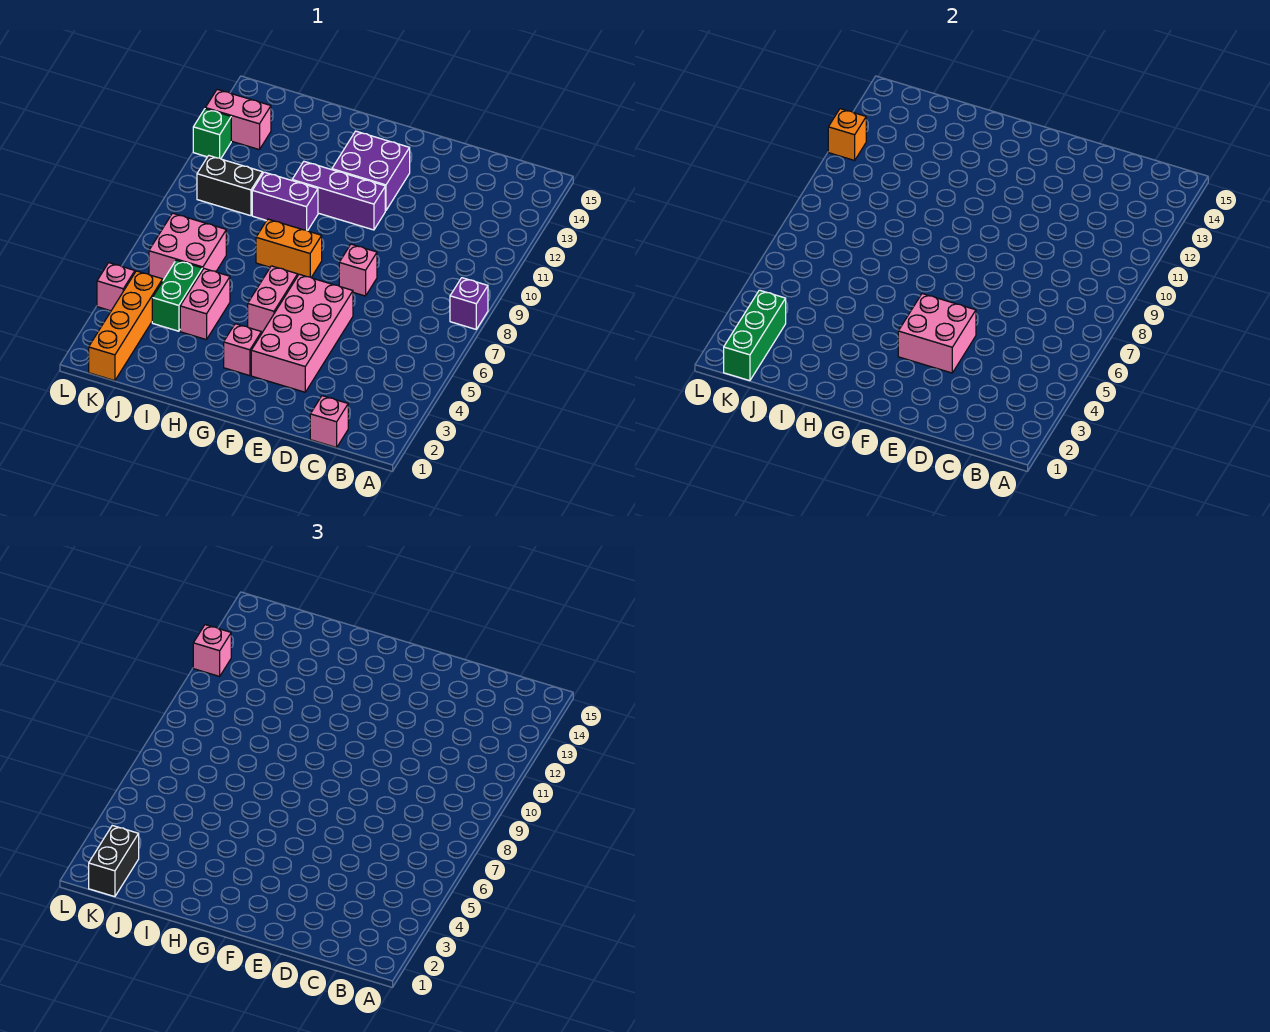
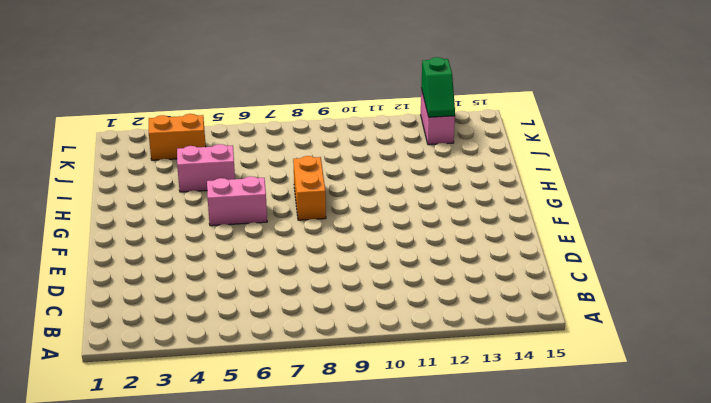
orange brick K3:K4 level 1 -> orange brick K1:K4 level 1
green slope K13:L13 level 2 top L -> none
none -> purple brick A8 level 1
none -> pink brick C1 level 1
none -> pink brick E3:F6 level 1

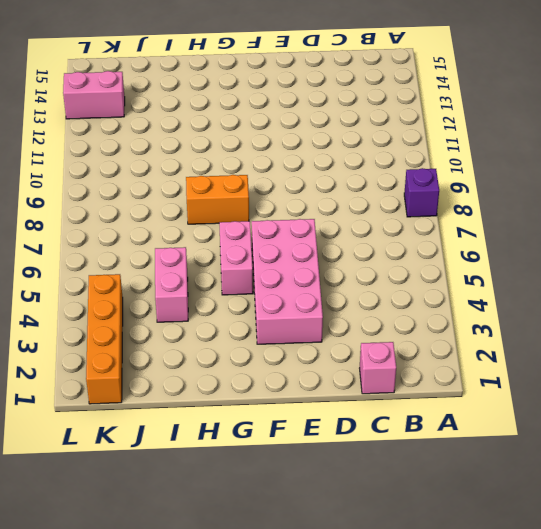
none -> pink brick E8 level 1
none -> purple brick F11:H11 level 1
none -> purple brick F12:G13 level 1

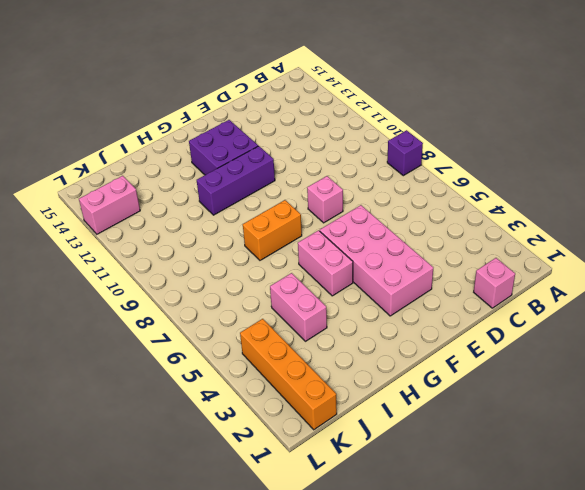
none -> pink brick G3 level 1
none -> purple brick H10:I10 level 1
none -> green brick J4:J5 level 1

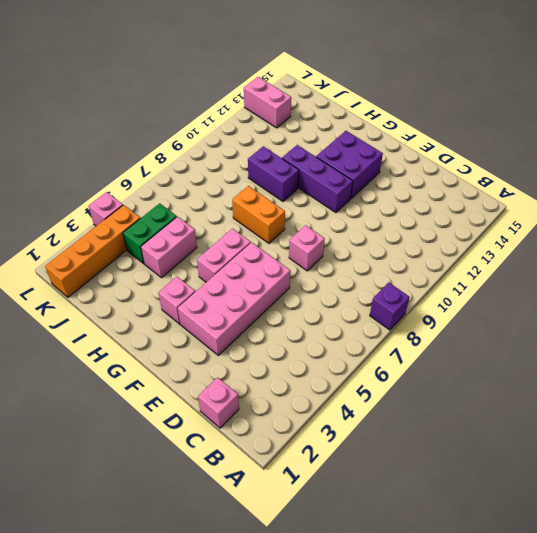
none -> pink brick J6:K7 level 1
none -> black brick J10:K10 level 1
none -> green brick L12 level 1

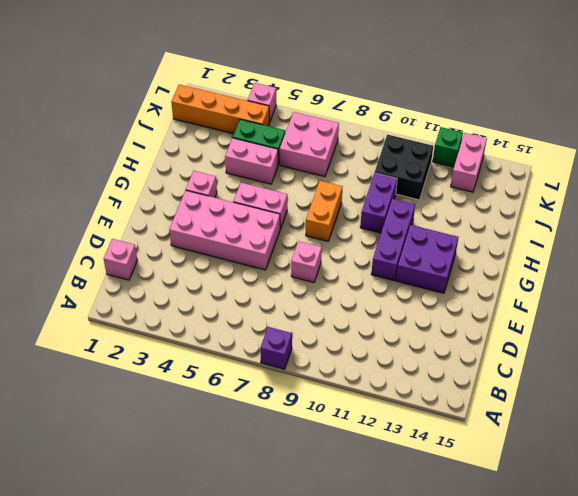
black brick J10:K11 level 1 -> black brick J10:K10 level 1
none -> pink brick E4:F5 level 2
none -> green brick K1:K3 level 2
none -> orange brick L12 level 2

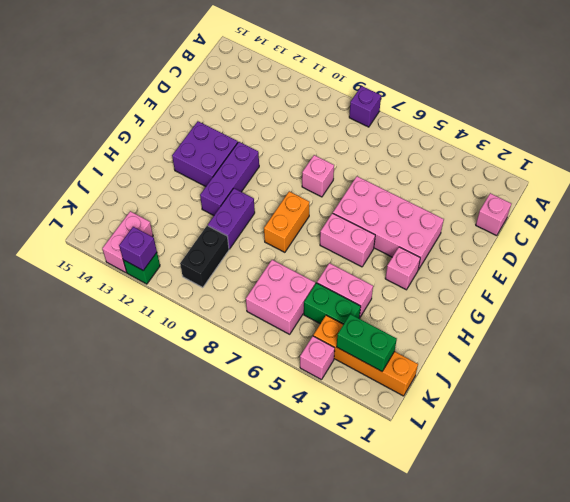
green brick K2:K3 level 2 -> green brick K1:K3 level 2
purple brick L12 level 2 -> orange brick L12 level 2
none -> pink brick E4:F5 level 2
none -> black brick K1:K2 level 3
none -> pink brick L12 level 3

